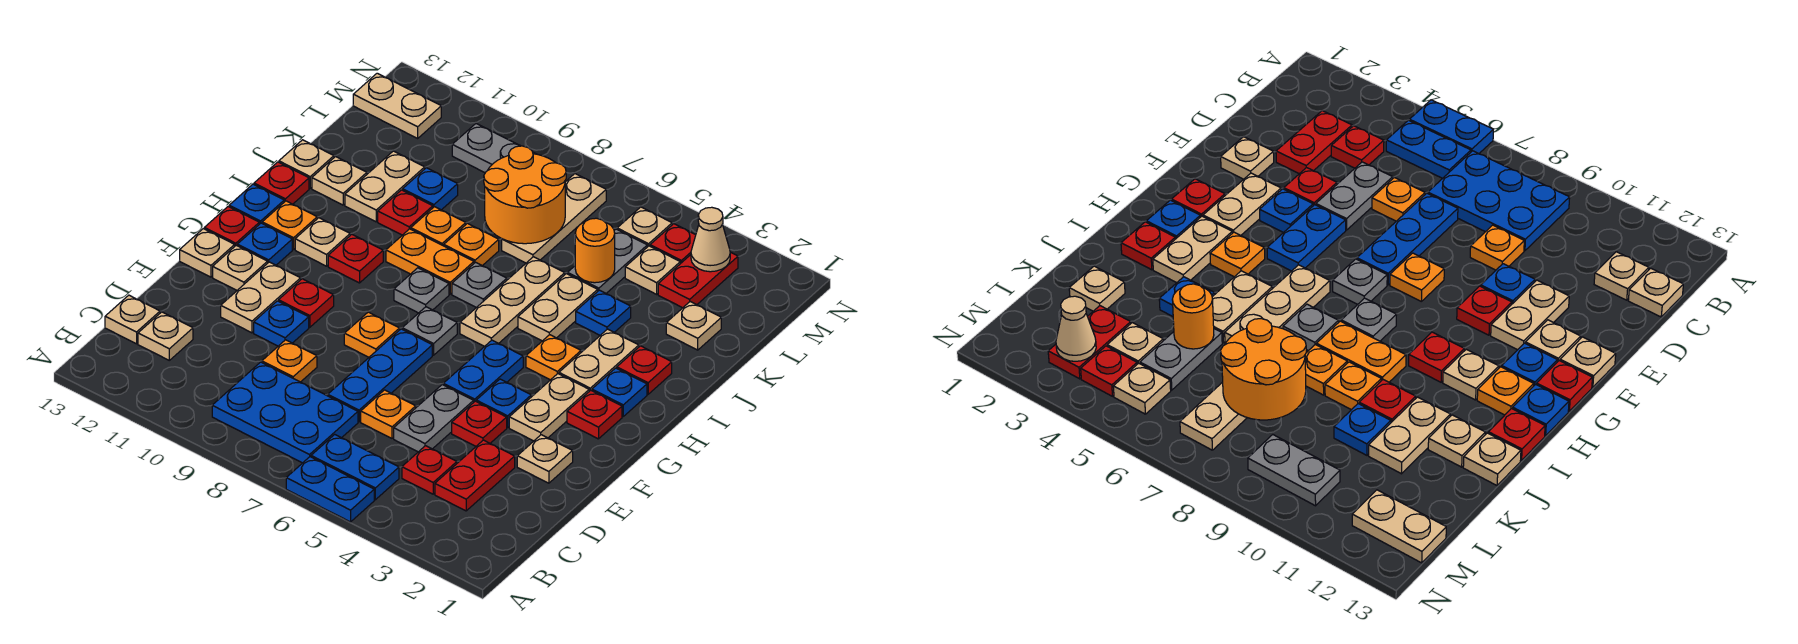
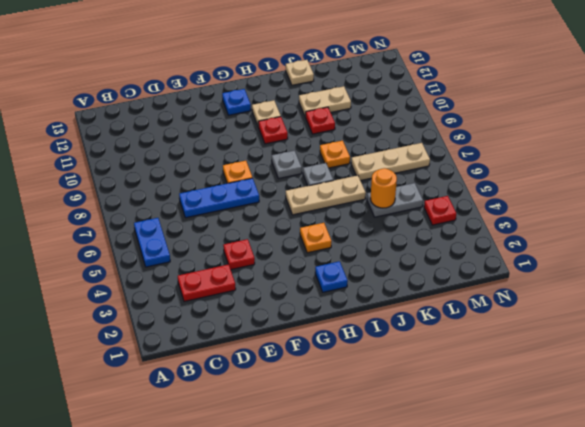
none -> blue plate A5:A6 level 1
none -> blue plate B7:C9 level 1
none -> red plate C4 level 1
none -> tan plate C12 level 1

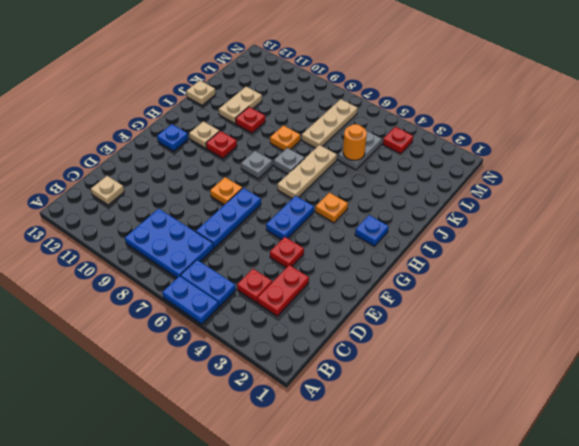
none -> tan plate C13 level 1
none -> grey plate D5:E5 level 1
none -> orange plate D6 level 1
none -> orange plate D9 level 1

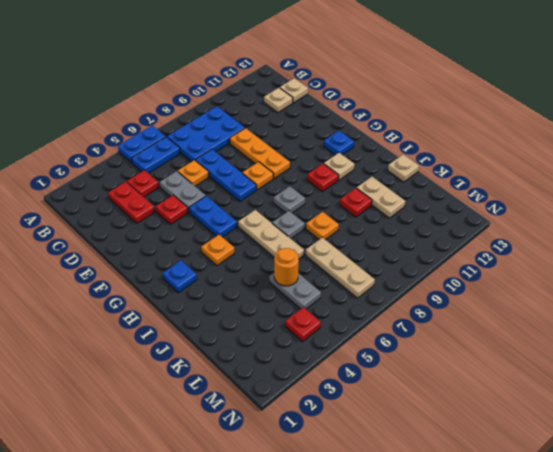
orange plate D9:F9 level 1 -> orange plate D9 level 1
none -> tan plate E2 level 1
none -> blue plate E10 level 1
none -> tan plate E11:F11 level 1
none -> tan plate F3:G3 level 1

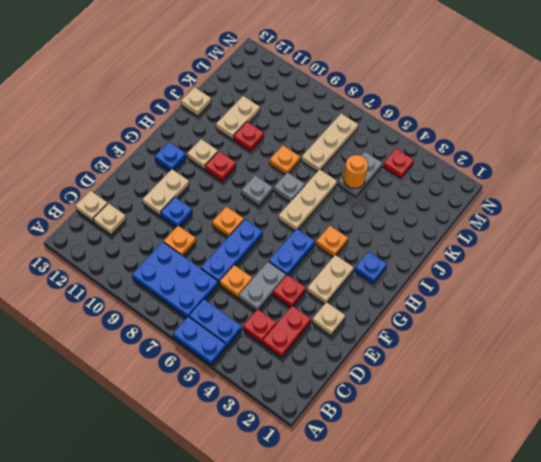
none -> blue plate F4 level 1
none -> red plate F10 level 1
none -> tan plate F12 level 1
none -> tan plate F13 level 1

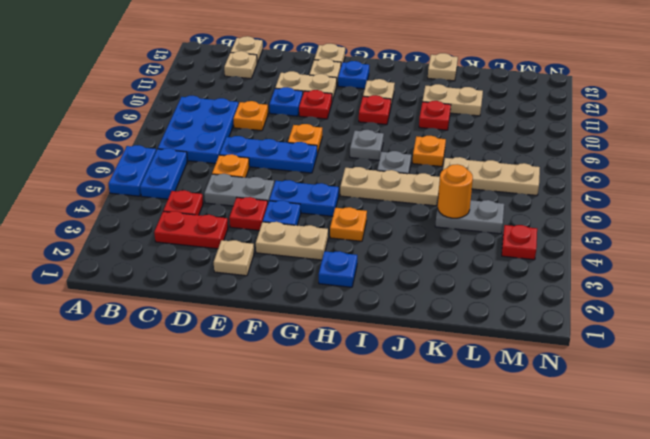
none -> red plate G2 level 1
none -> grey plate G7 level 1
none -> red plate G13 level 1
none -> tan plate H3:I3 level 1

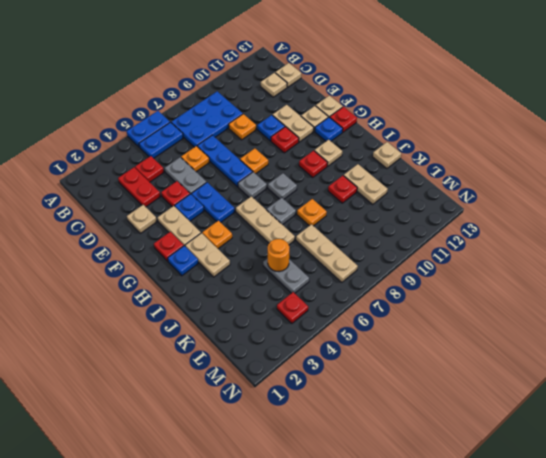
none -> orange plate H12 level 1
none -> blue plate H13 level 1
none -> red plate I2 level 1
none -> tan plate I5:J5 level 1

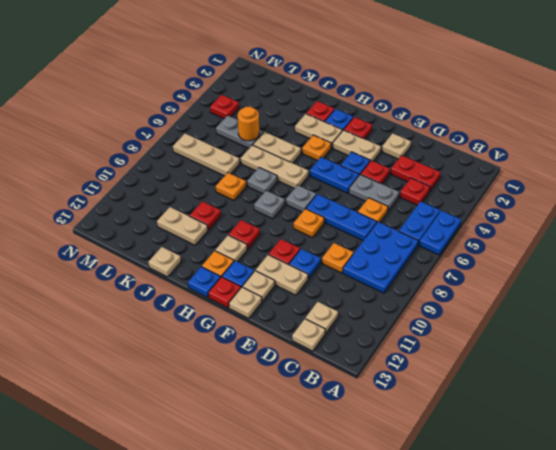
none -> orange plate I8:I9 level 1
none -> red plate I13 level 1
none -> blue plate J4 level 1
none -> orange plate J9 level 1

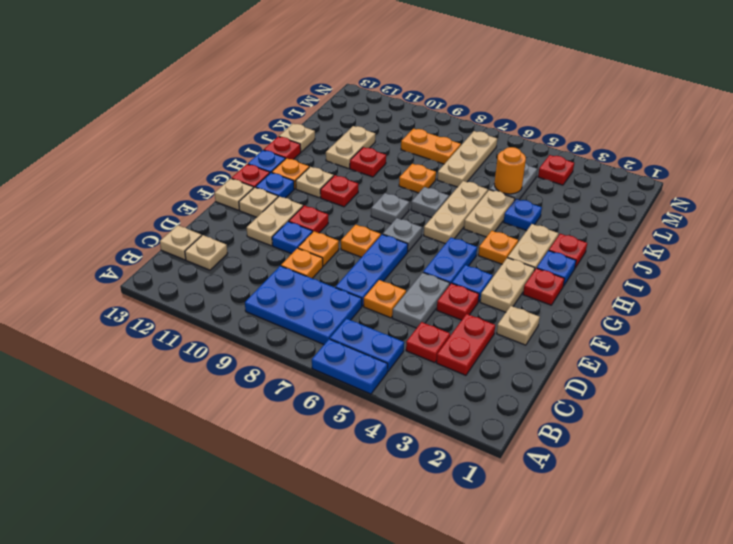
orange plate E9 level 1 -> orange plate J9 level 1
orange plate L8:L9 level 1 -> orange plate I8:I9 level 1
none -> tan plate J12 level 1
none -> tan plate K2 level 1
none -> blue plate K10 level 1
none -> red plate L3:M3 level 1

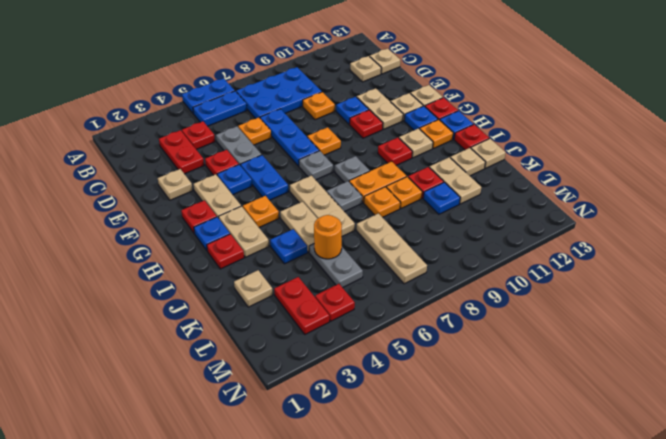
none -> tan plate L4 level 1
none -> tan plate M5 level 1
none -> grey plate M9:M10 level 1
none -> tan plate M12:M13 level 1

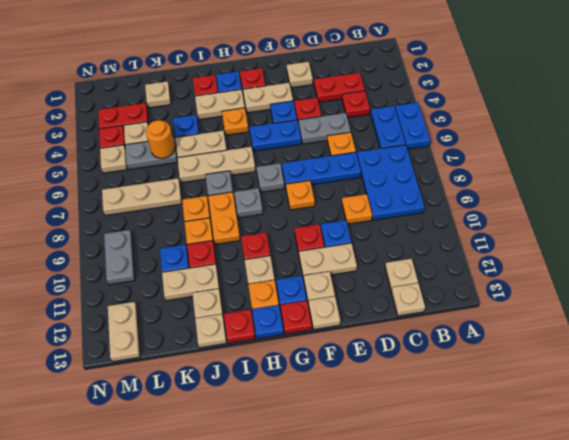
none -> orange round brick K7:L8 level 2
none -> tan cone M3 level 2

